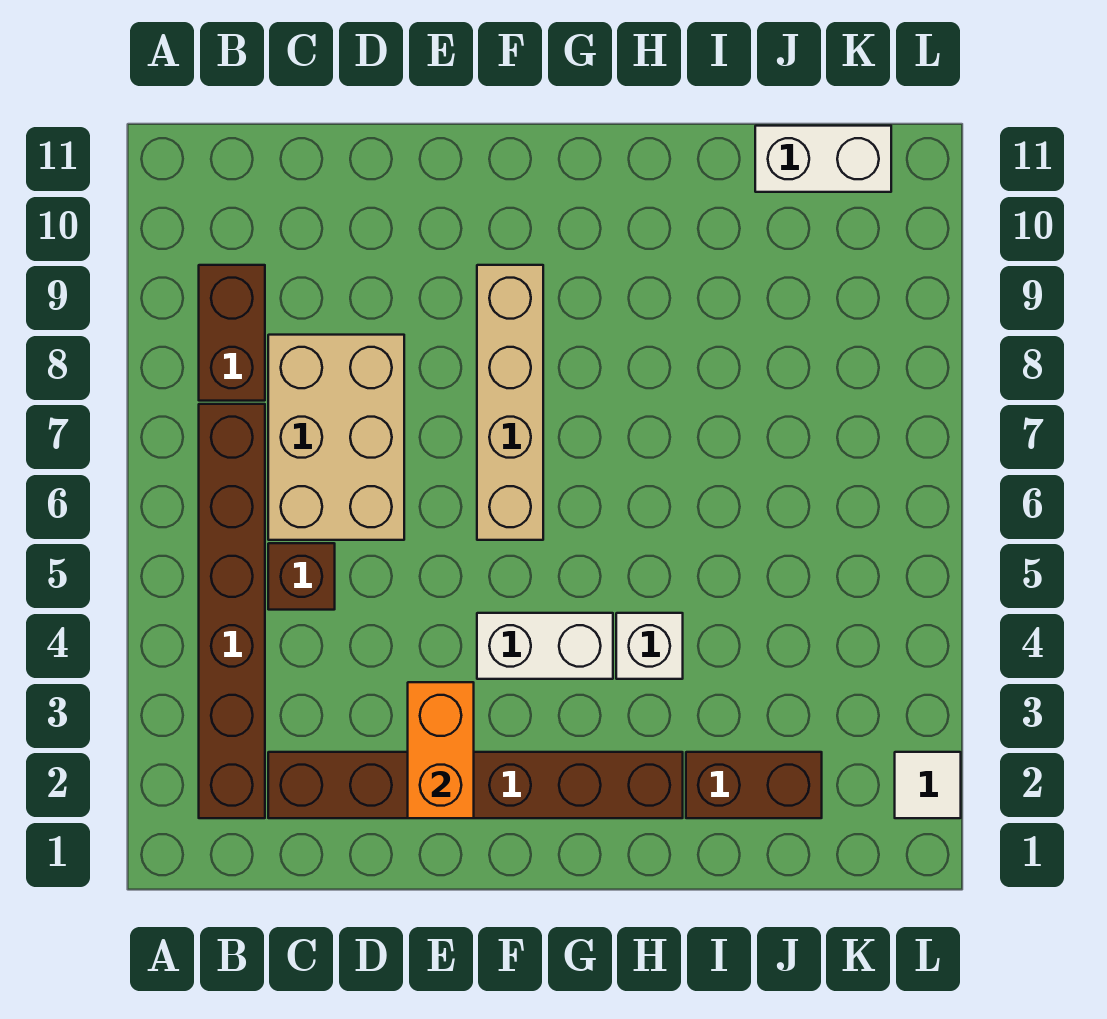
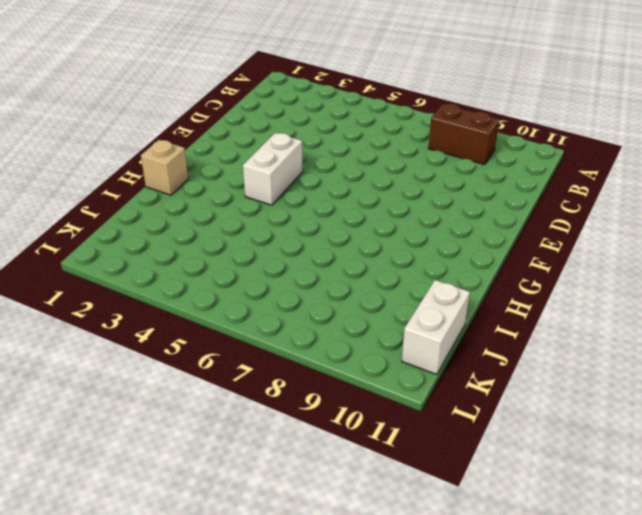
tan brick H1 level 1 -> none
none -> brown brick B2:B7 level 1
none -> brown brick C2:H2 level 1
none -> brown brick C5 level 1

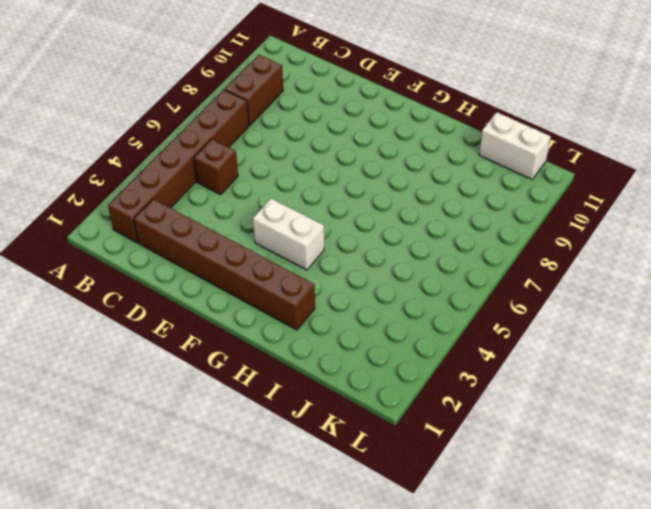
none -> tan brick C6:D8 level 1
none -> tan brick F6:F9 level 1
none -> white brick H4 level 1

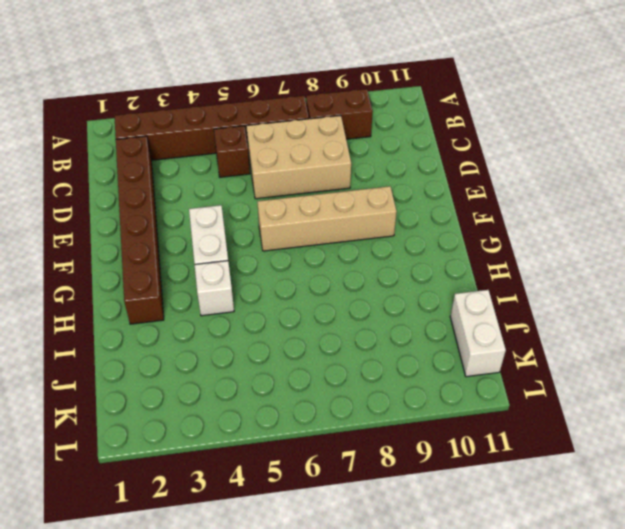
none -> brown brick I2:J2 level 1
none -> white tile L2 level 1
none -> orange brick E2:E3 level 2

